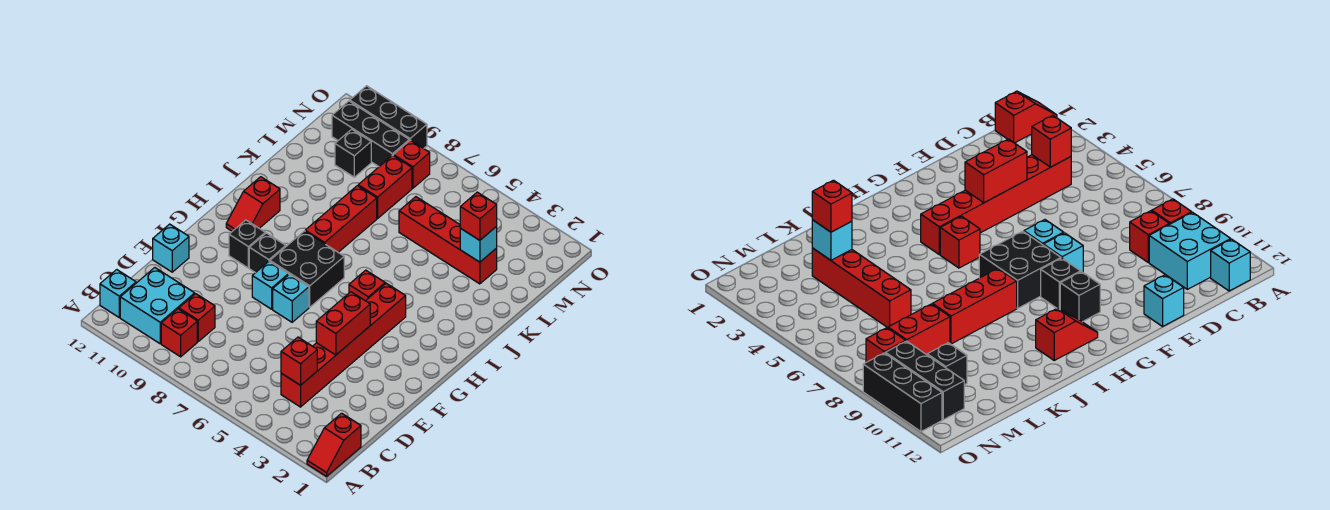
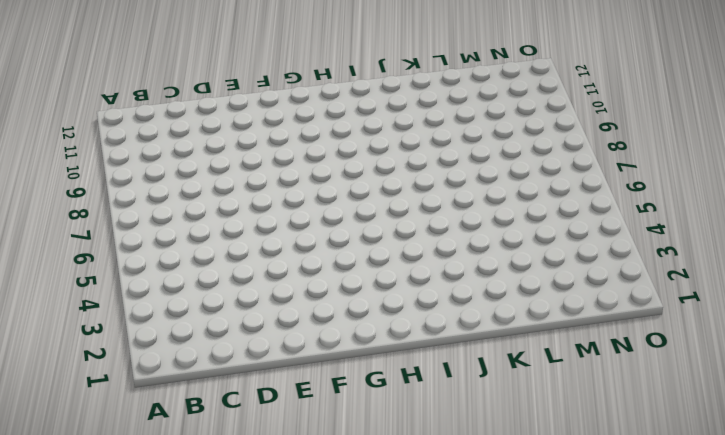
none -> red slope A1:B1 level 1 top B
none -> red brick B9 level 1
none -> cyan brick B10:C11 level 1

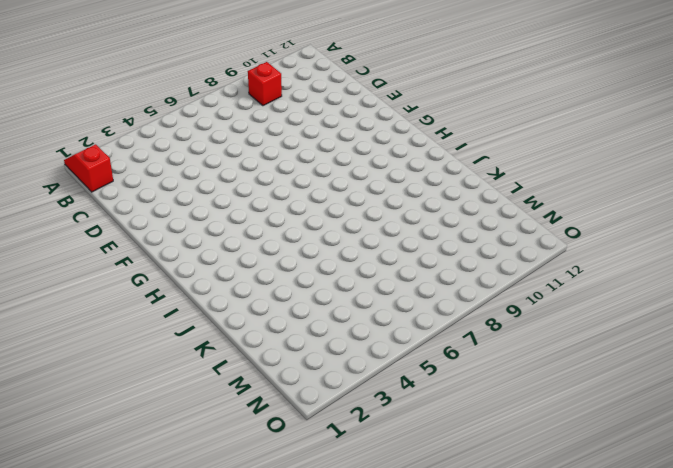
none -> cyan brick B10:C11 level 1
none -> cyan brick B12 level 1
none -> red brick C4:H4 level 1

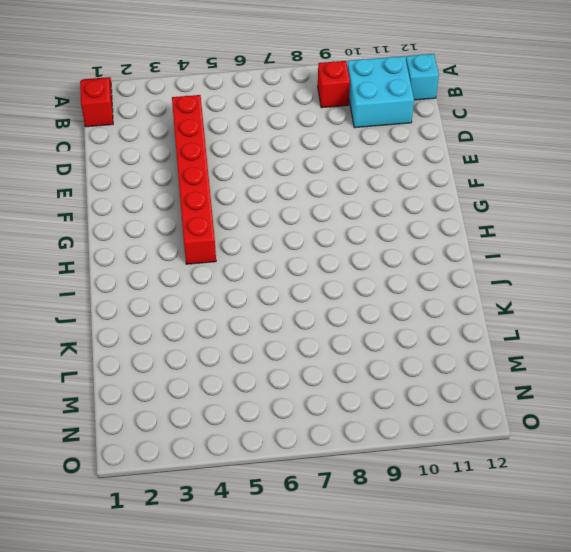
none -> red brick C9 level 1
none -> cyan brick E12 level 1
none -> cyan brick F7 level 1

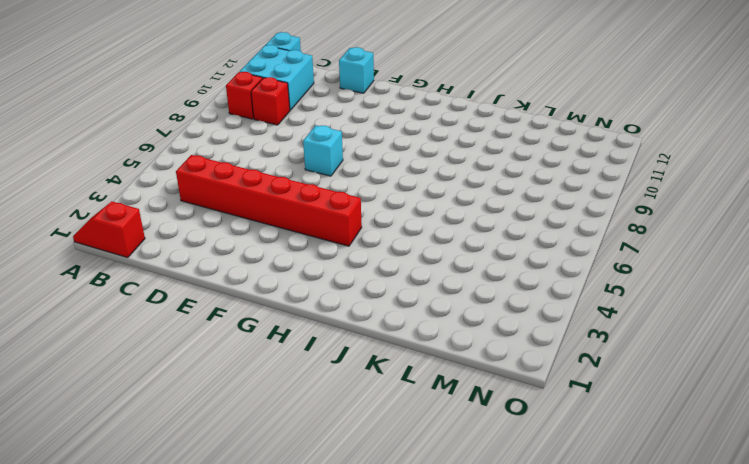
none -> cyan brick F8 level 1
none -> black brick G7:H8 level 1
none -> black brick G9 level 1

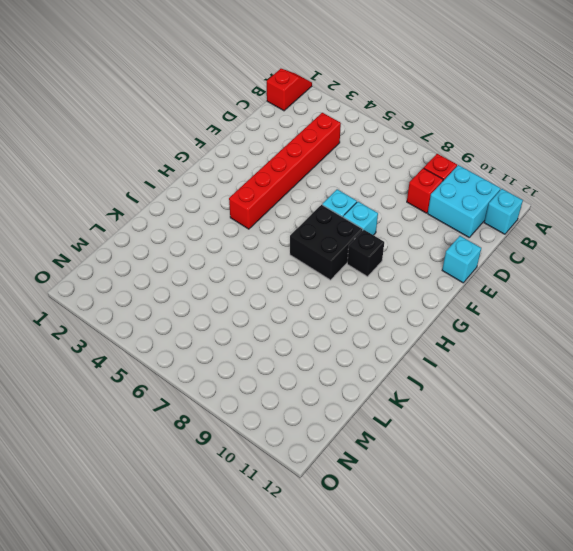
none -> black brick G10 level 1
none -> red brick H5 level 1
none -> red slope H11:I11 level 1 top I

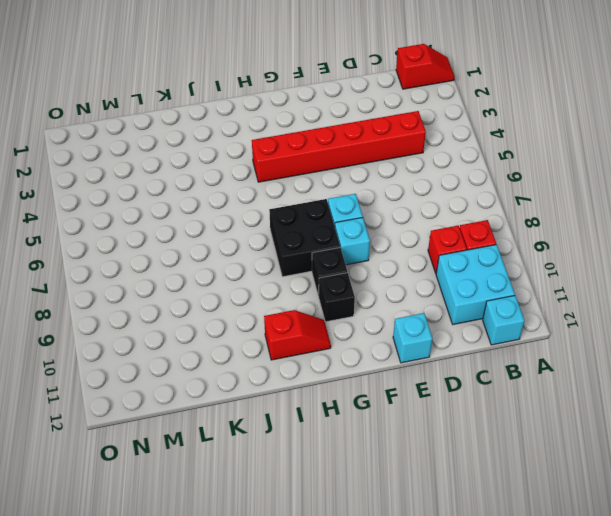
none -> red brick H5 level 1
none -> red brick I8:K8 level 1
none -> red brick L3:L6 level 1

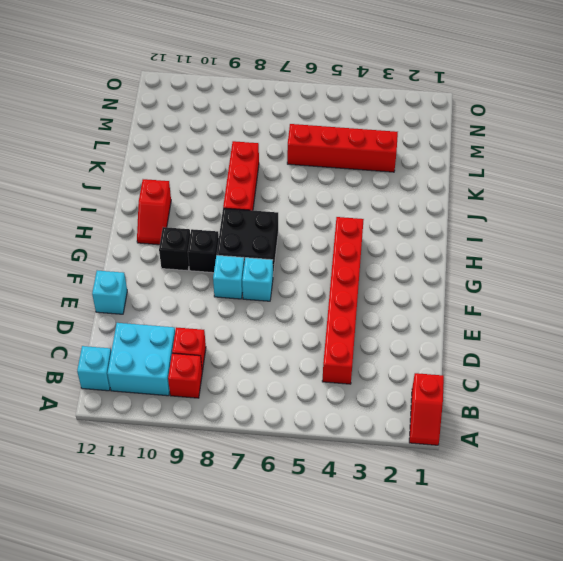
none -> red brick H5 level 1
none -> red brick L8:M8 level 1
none -> black brick M10 level 1

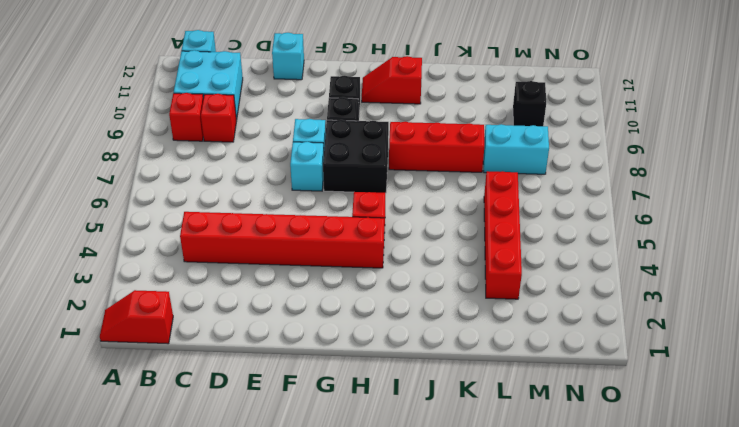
cyan brick L8:M8 level 1 -> red brick L8:M8 level 1
none -> red brick N8 level 1
none -> black brick N9:N11 level 1
none -> black brick O9:O11 level 1

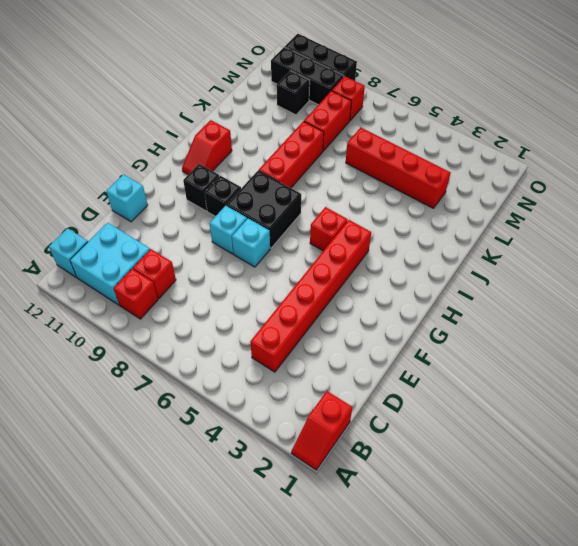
none -> red brick C4 level 2
none -> red brick E4:F4 level 2
none -> cyan brick L3 level 2

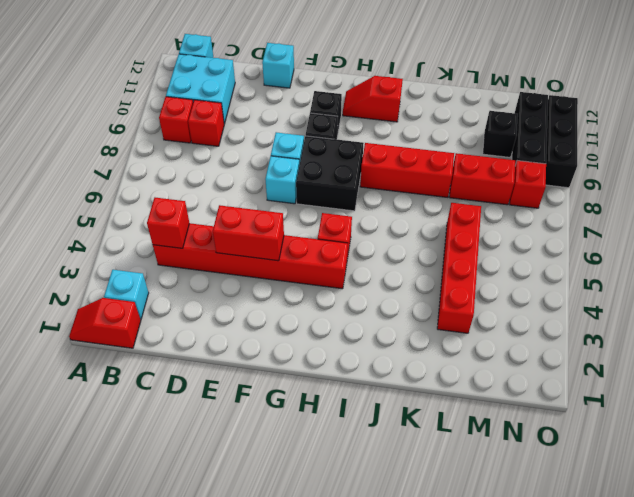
cyan brick B2 level 1 -> cyan brick L3 level 2
none -> red brick L3 level 3

